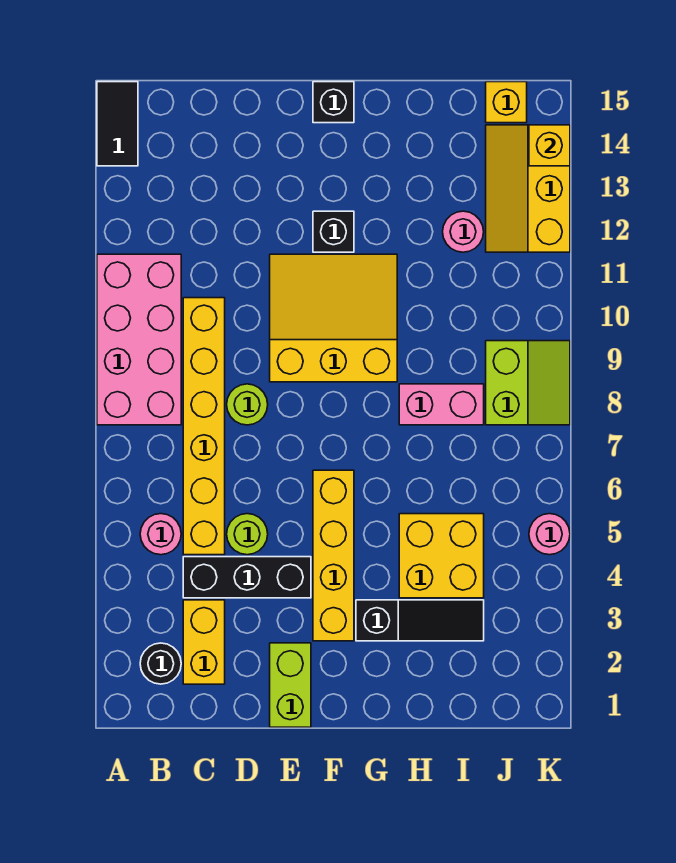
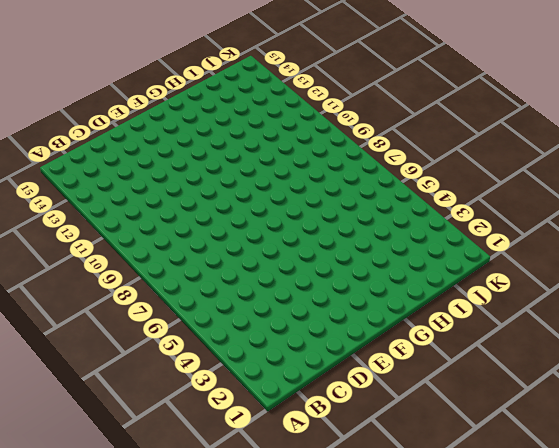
none -> pink brick A8:B11 level 1
none -> black tile A14:A15 level 1
none -> black round brick B2 level 1

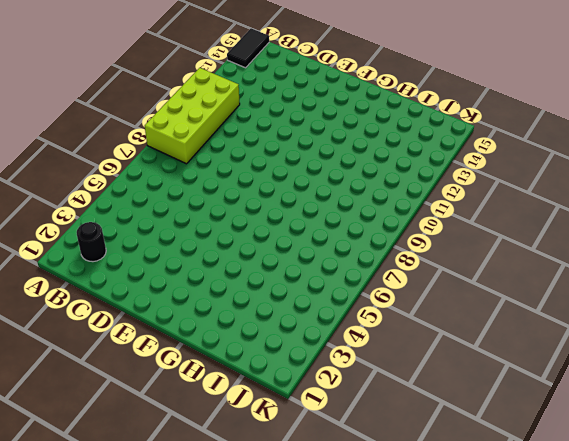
lime brick A8:B11 level 1 -> pink brick A8:B11 level 1
none -> pink round brick B5 level 1
none -> yellow brick C2:C3 level 1
none -> black brick C4:E4 level 1

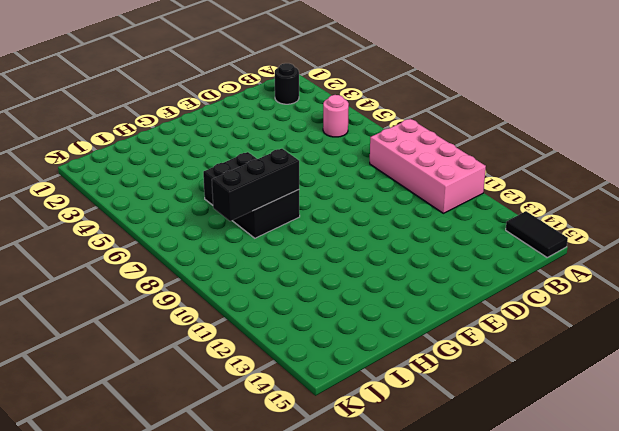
black brick G6:H8 level 1 -> pink brick H8:I8 level 1
black brick G8:I8 level 2 -> black brick C4:E4 level 1
none -> yellow brick C2:C3 level 1
none -> yellow brick C5:C10 level 1
none -> lime round brick D5 level 1

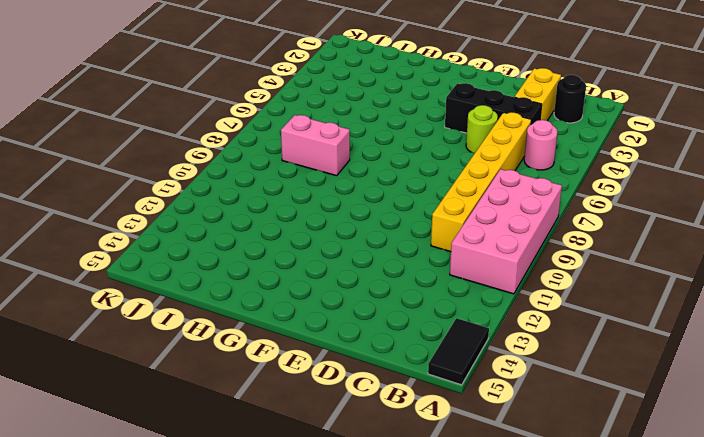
none -> lime round brick D8 level 1
none -> lime brick E1:E2 level 1
none -> yellow slope E9:G11 level 1 top 9

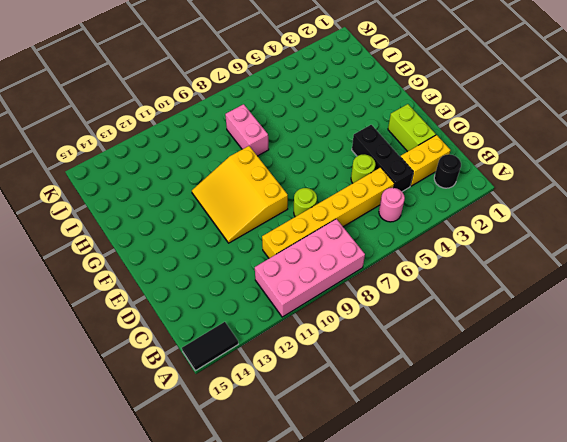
lime brick D2:E2 level 1 -> lime brick E1:E2 level 1
none -> yellow brick F3:F6 level 1
none -> black brick F12 level 1
none -> black brick F15 level 1

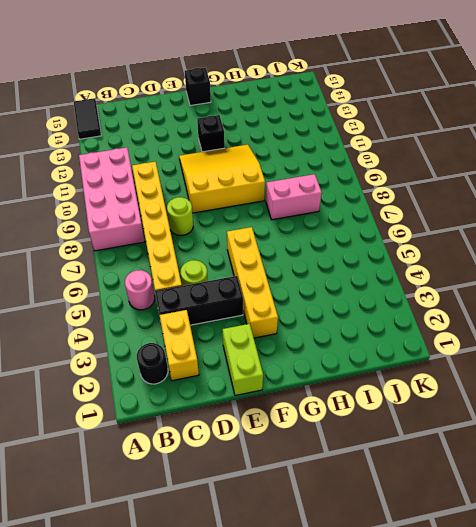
none -> black slope G3:I3 level 1 top G
none -> yellow brick H4:I5 level 1
none -> pink round brick I12 level 1

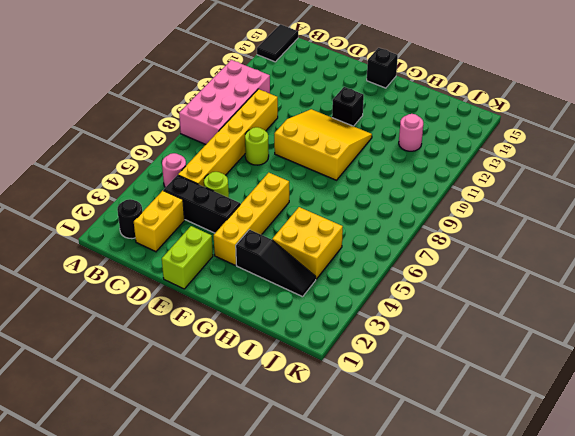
none -> pink brick H8:I8 level 1
none -> lime slope J8:K9 level 1 top J
none -> yellow slope J12:K14 level 1 top K

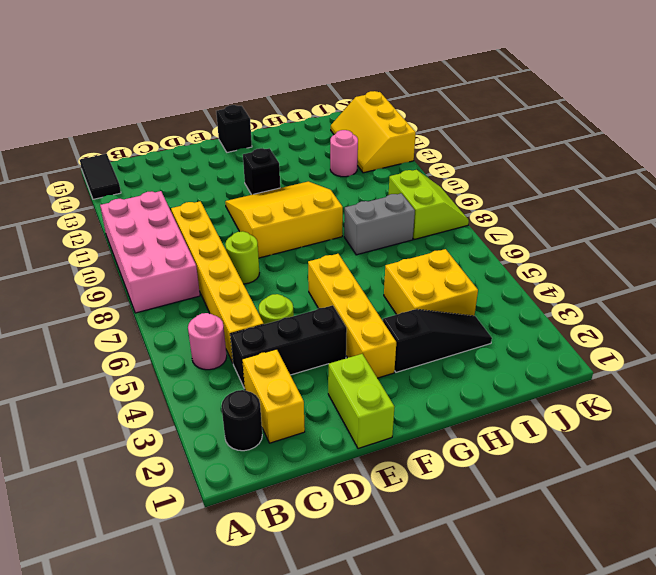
grey brick H8:I8 level 1 -> pink brick H8:I8 level 1
none -> yellow brick J15 level 1
none -> pink round brick K5 level 1
none -> yellow brick K14 level 2

